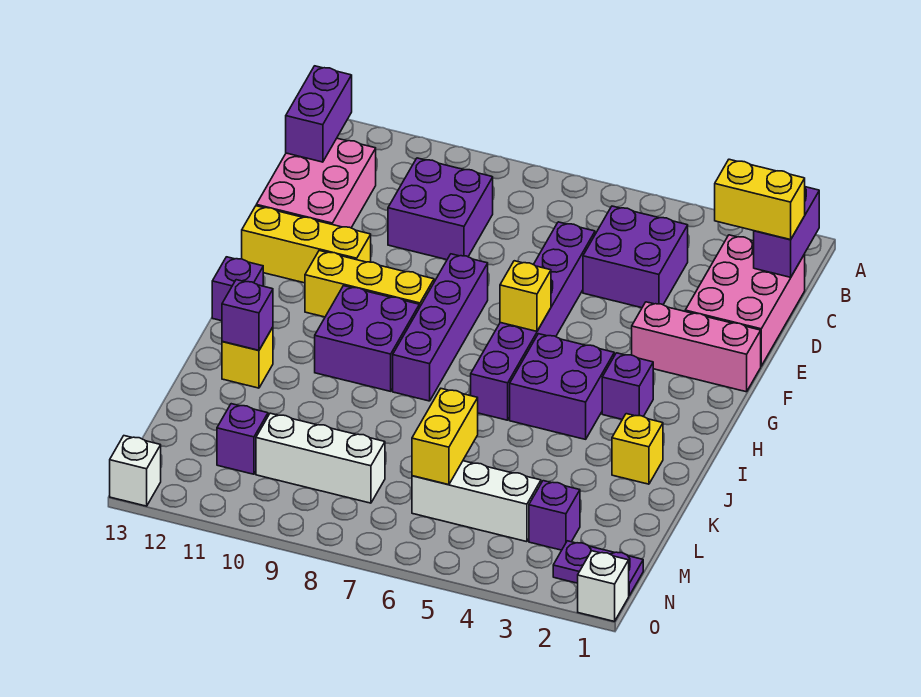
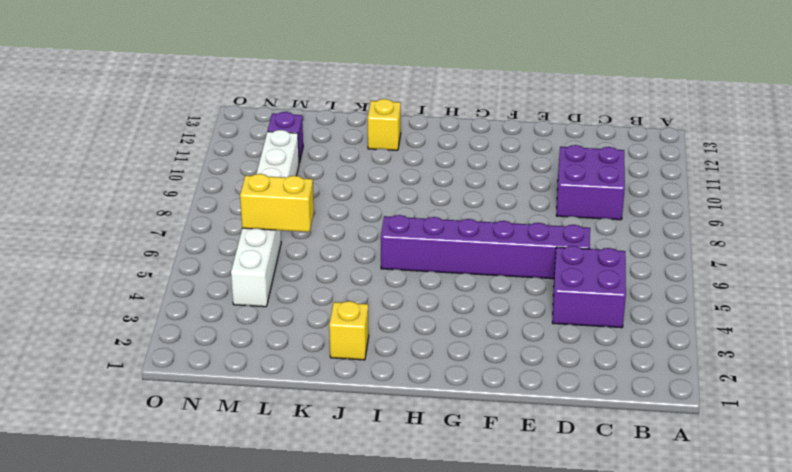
none -> pink brick C1:E2 level 1
none -> pink brick C12:E13 level 1
none -> pink brick F1:F3 level 1

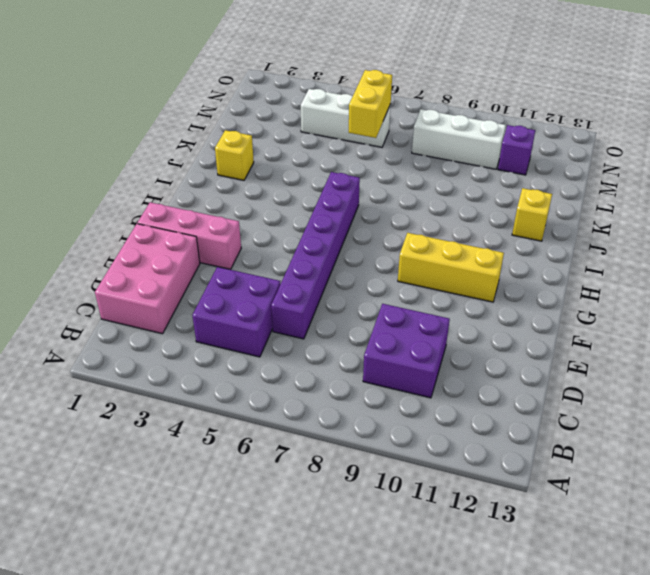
none -> pink brick C12:E13 level 1
none -> purple brick F8:I8 level 1
none -> yellow brick F11:F13 level 1

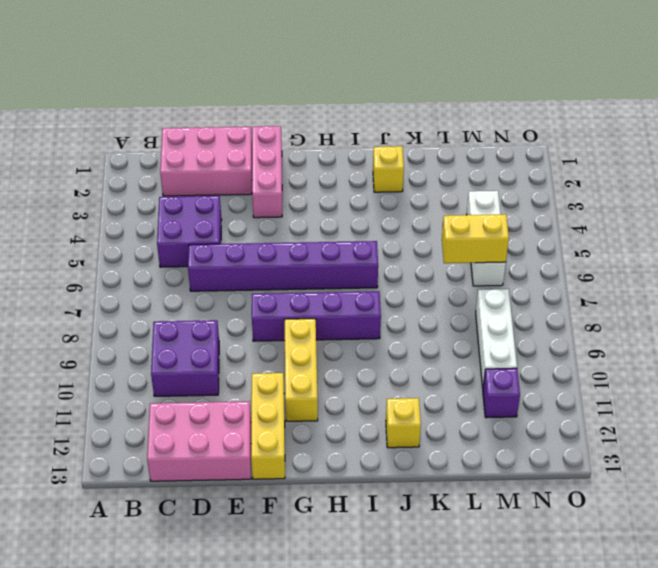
none -> purple brick H3 level 1
none -> purple brick H4:I5 level 1
none -> purple brick H9:I10 level 1

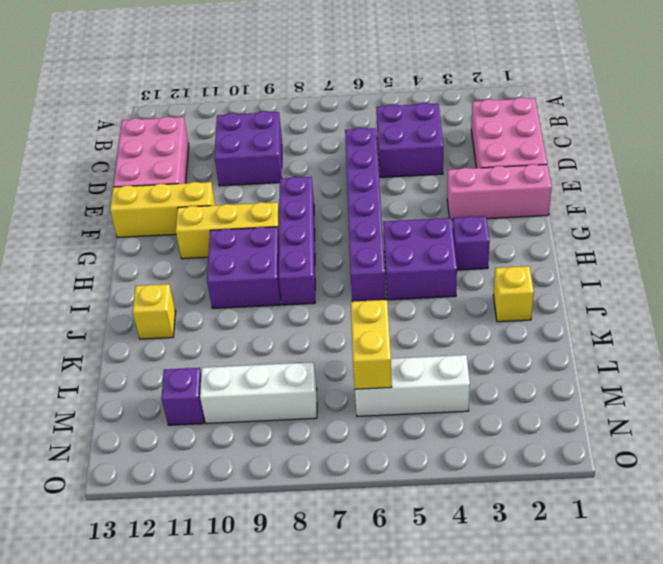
none -> purple brick H13 level 1
none -> purple brick M3 level 1
none -> purple plate N1:N2 level 1

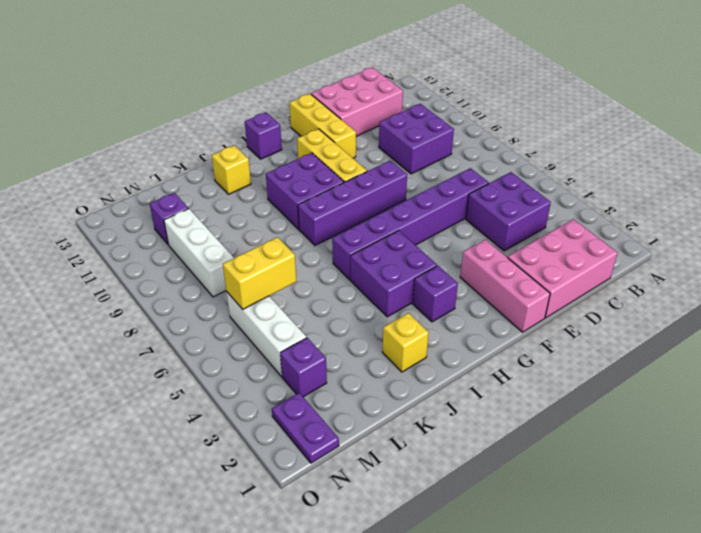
none -> white brick O1 level 1
none -> white brick O13 level 1
none -> purple brick B1:C1 level 2

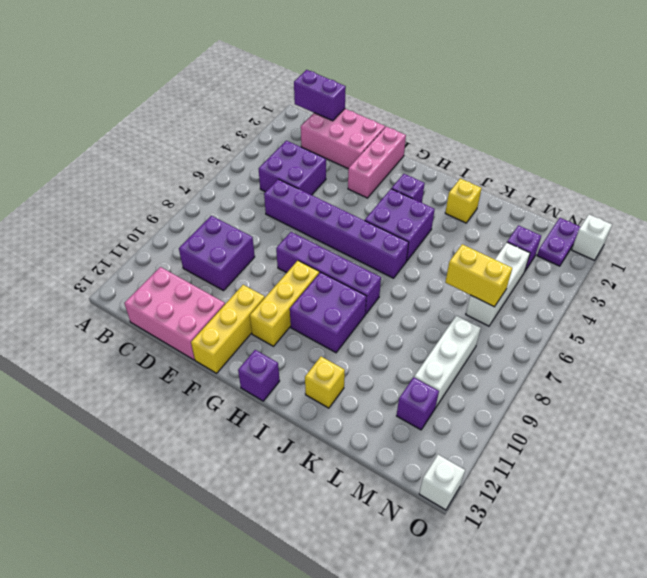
none -> purple brick B13:C13 level 2
none -> yellow brick G6 level 2
none -> purple brick J12 level 2

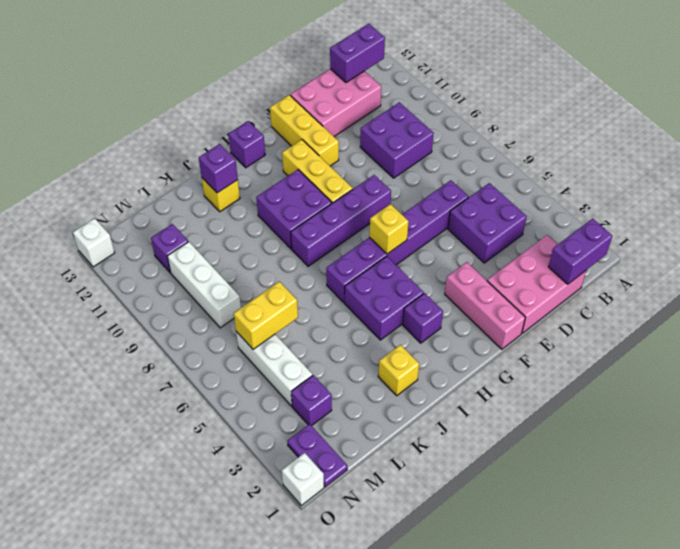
none -> yellow brick C1:C2 level 3

